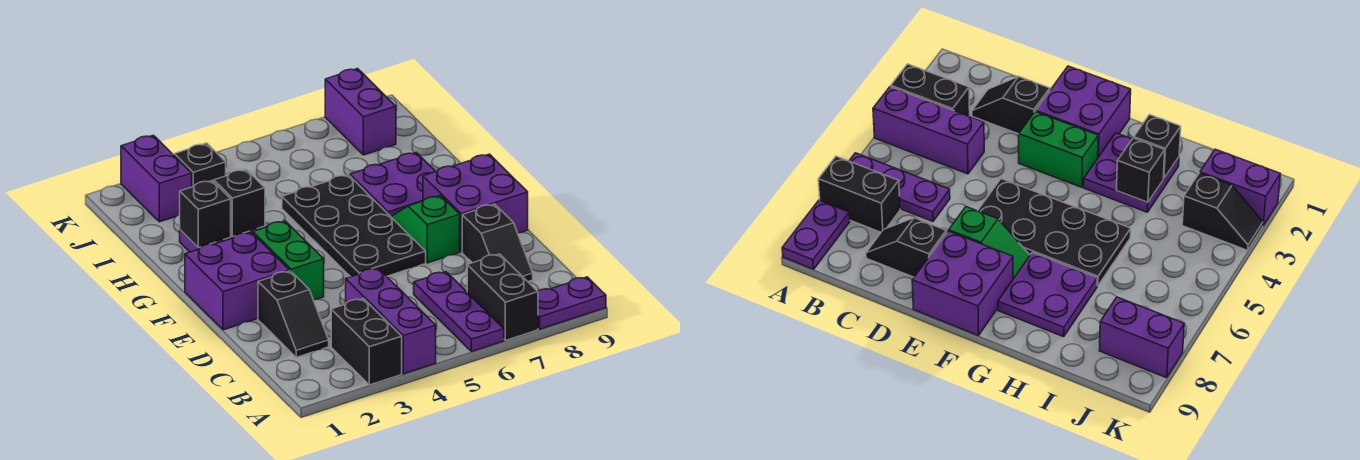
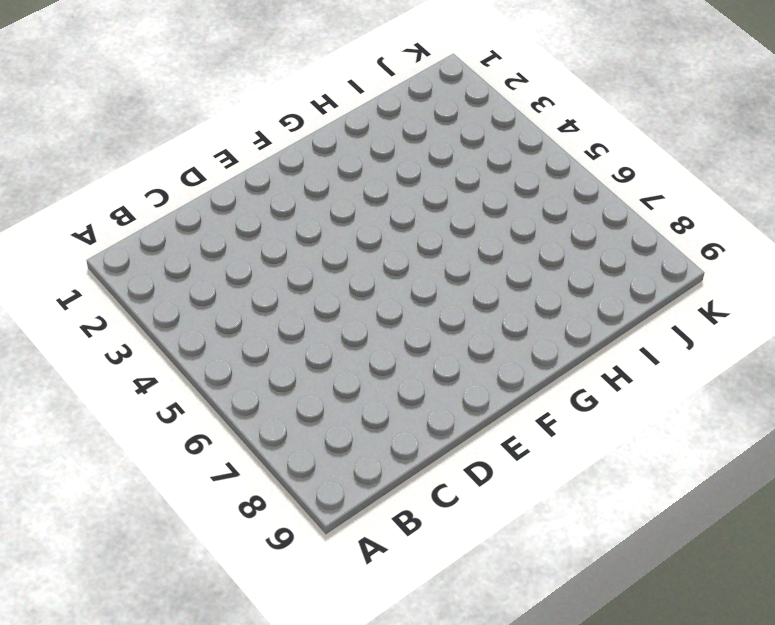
none -> black brick A3:B3 level 1
none -> purple brick A4:C4 level 1
none -> purple plate A6:C6 level 1

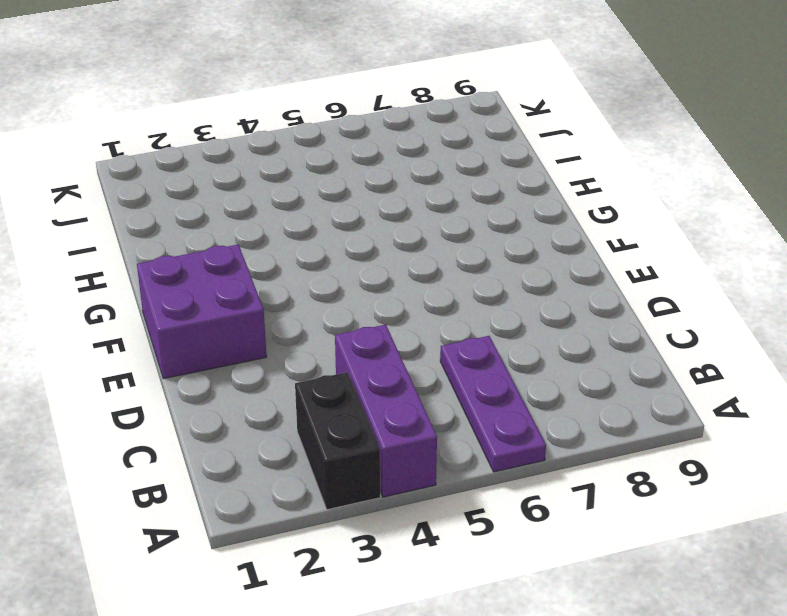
none -> black brick A7:B7 level 1
none -> purple plate A8:A9 level 1
none -> black slope C2:D2 level 1 top D

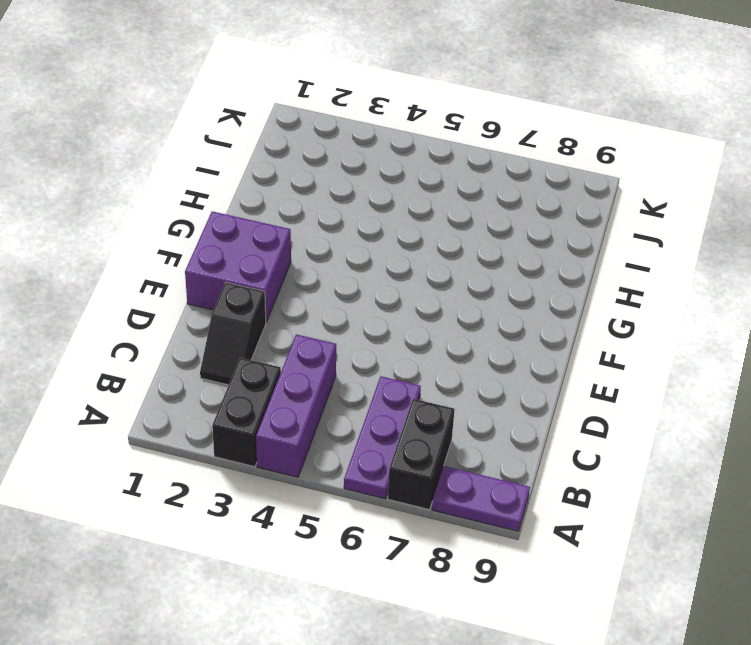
none -> black slope C8:D8 level 1 top D
none -> green brick E3:F3 level 1
none -> black plate E5:H6 level 1

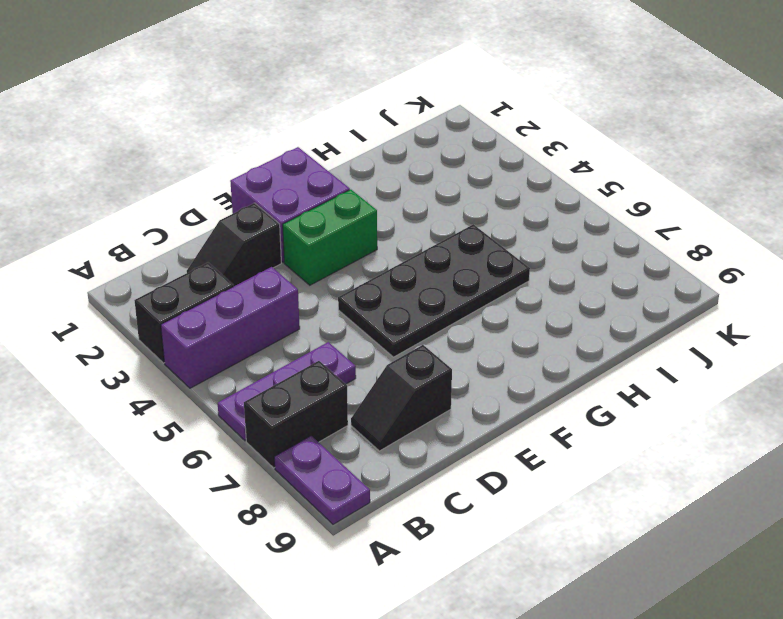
none -> green slope E7:F7 level 1 top E
none -> purple brick E8:F9 level 1
none -> purple plate G2:H3 level 1

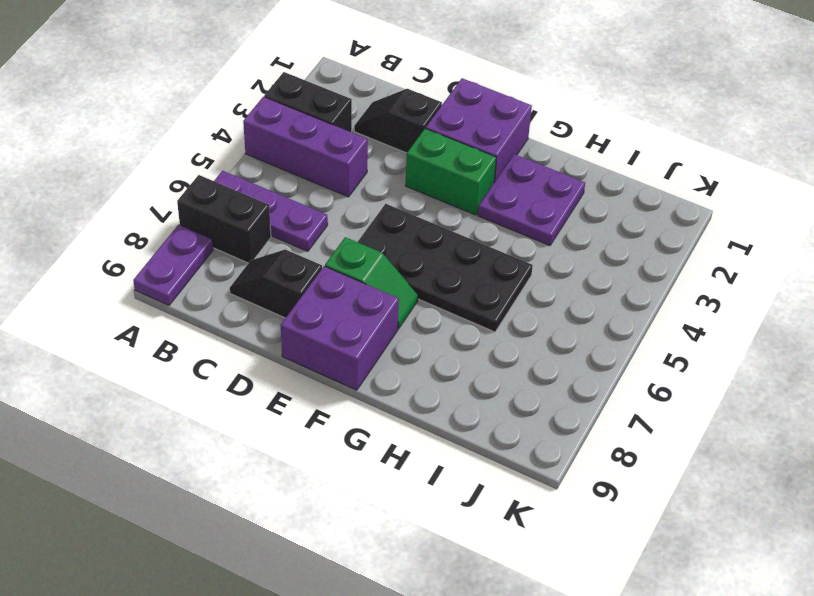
none -> purple plate G7:H8 level 1
none -> purple brick J2:K2 level 1
none -> black slope J3:K3 level 1 top J

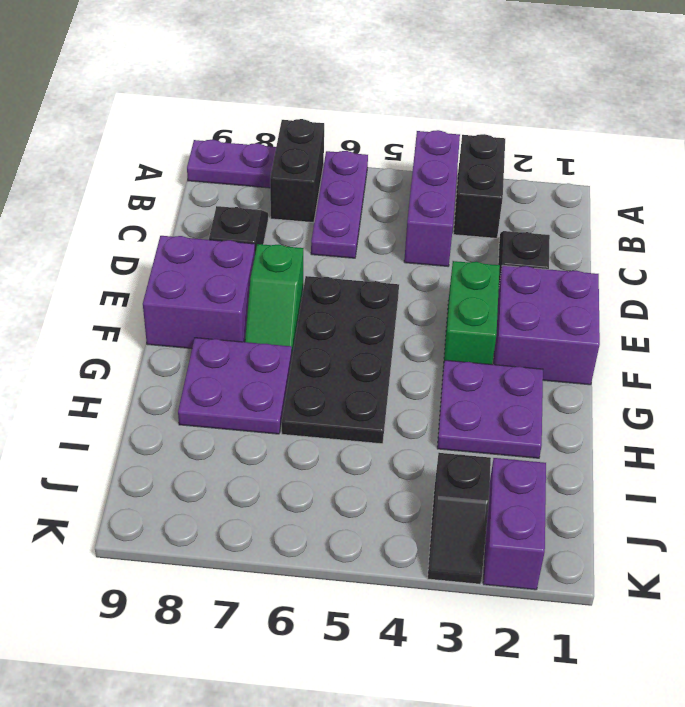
none -> purple brick J8:K8 level 1
none -> black brick H2 level 2
none -> black brick H3 level 2

